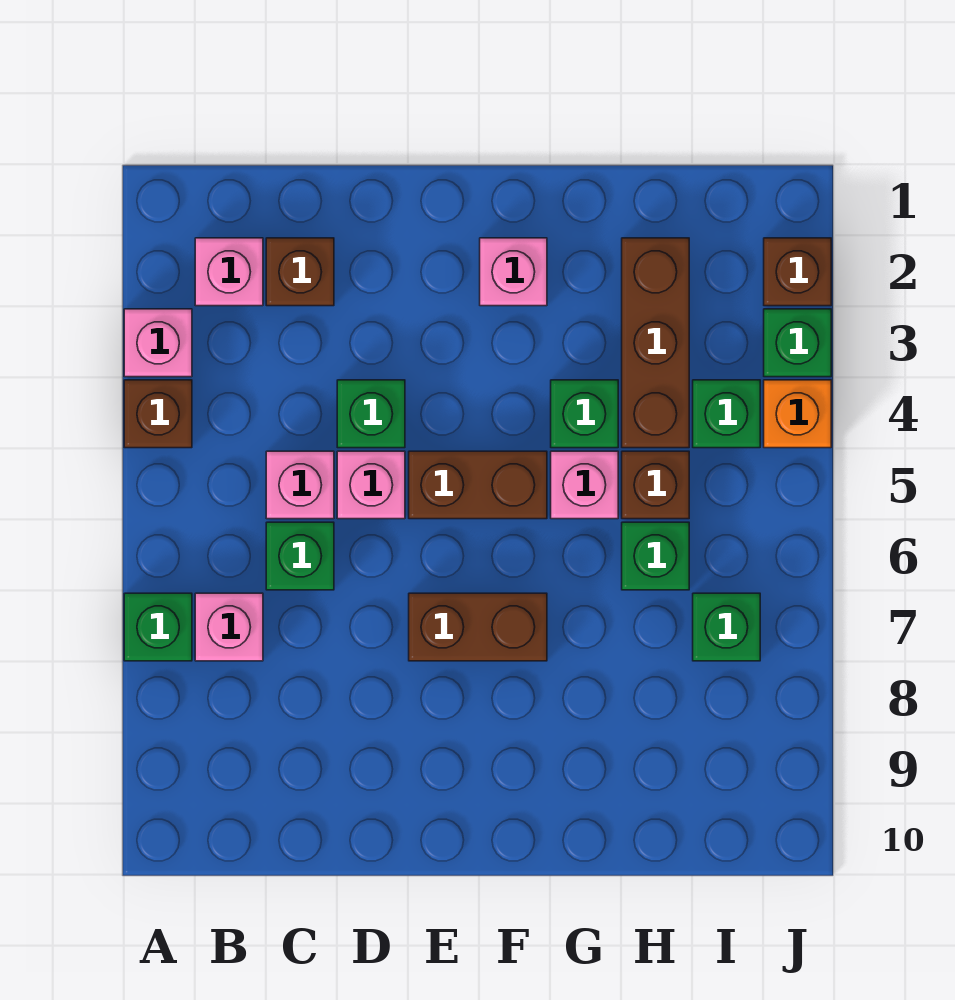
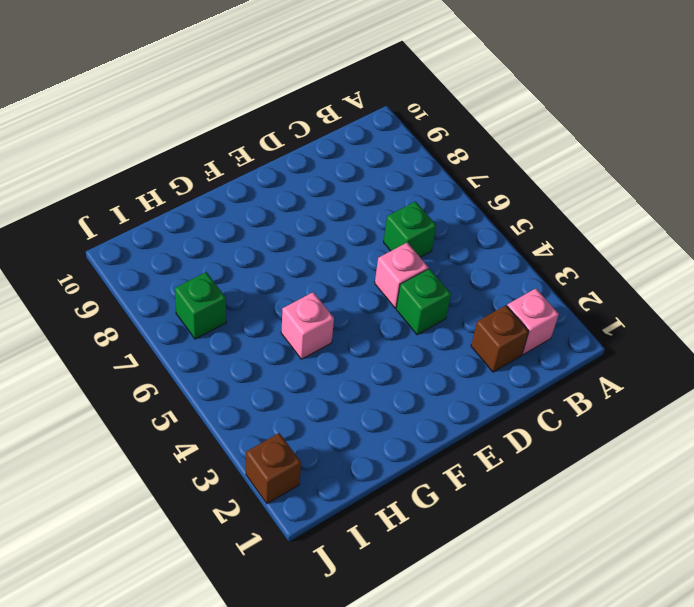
none -> pink brick A3 level 1
none -> brown brick A4 level 1
none -> green brick A7 level 1

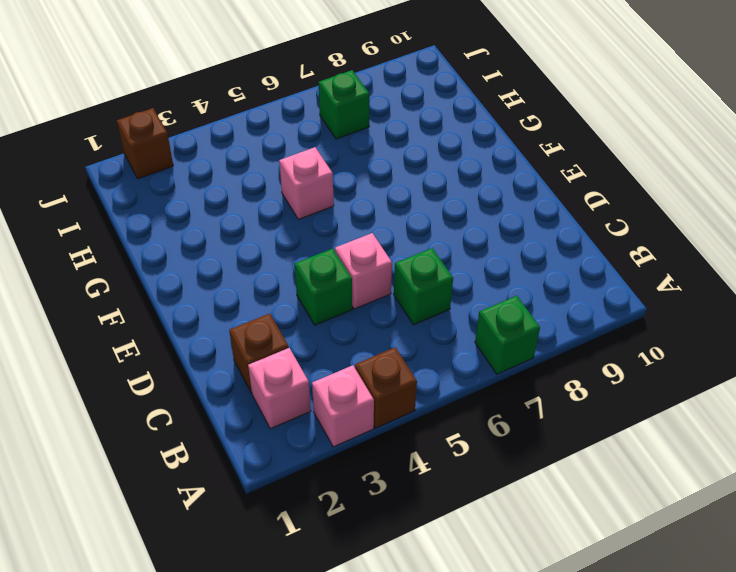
none -> pink brick B7 level 1
none -> pink brick C5 level 1
none -> brown brick E5:F5 level 1

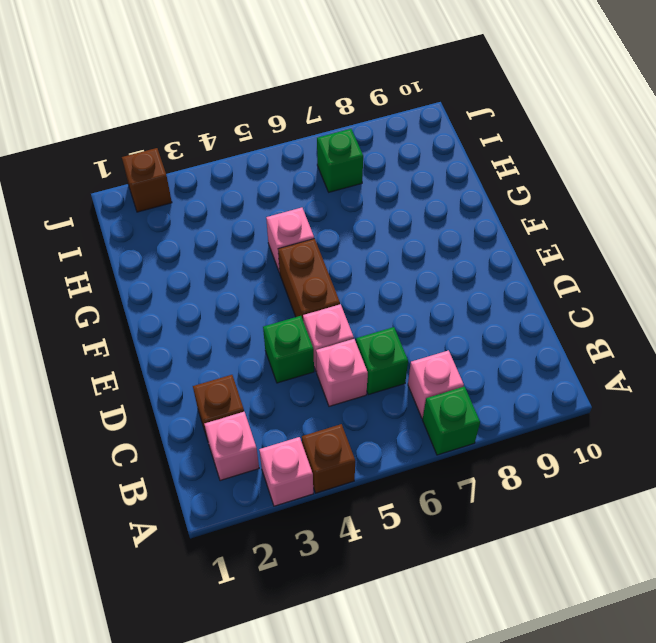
none -> brown brick E7:F7 level 1
none -> pink brick F2 level 1
none -> green brick G4 level 1

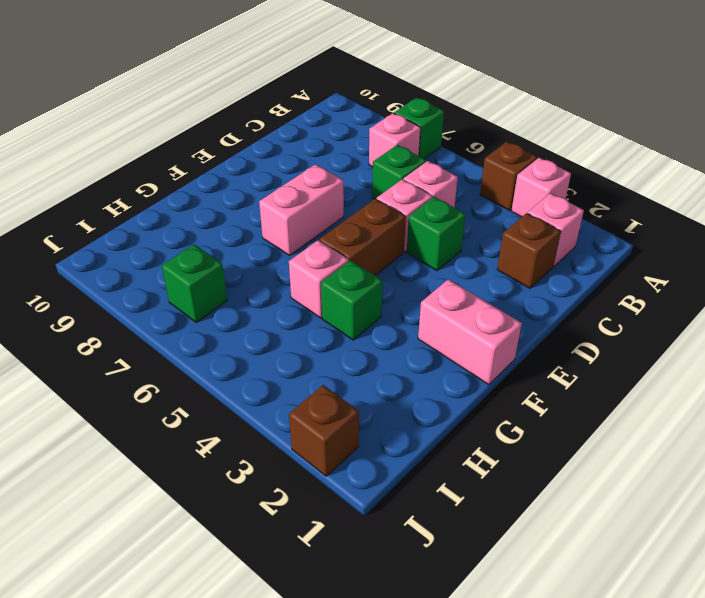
pink brick E7:F7 level 1 -> brown brick E7:F7 level 1
pink brick F1:F2 level 1 -> pink brick F2 level 1
none -> brown brick H2:H4 level 1
none -> brown brick H5 level 1
none -> green brick H6 level 1

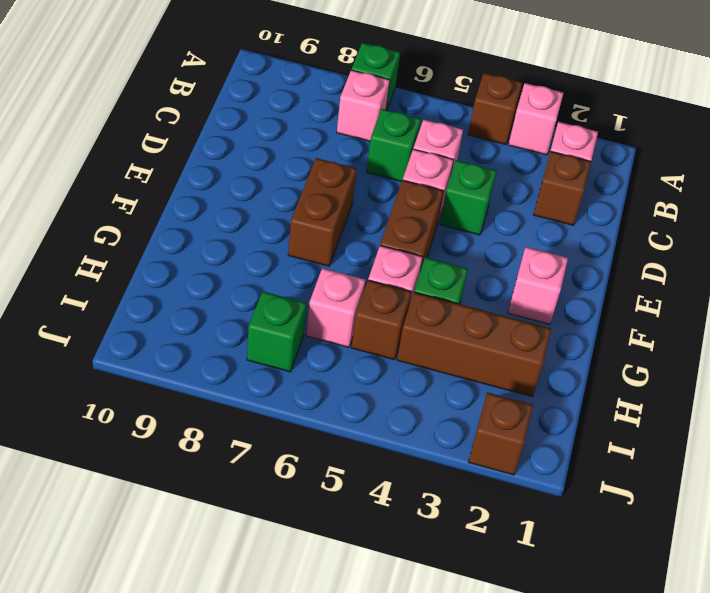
pink brick H6 level 1 -> green brick H6 level 1
none -> green brick I4 level 1
none -> green brick J3 level 1
none -> orange brick J4 level 1

